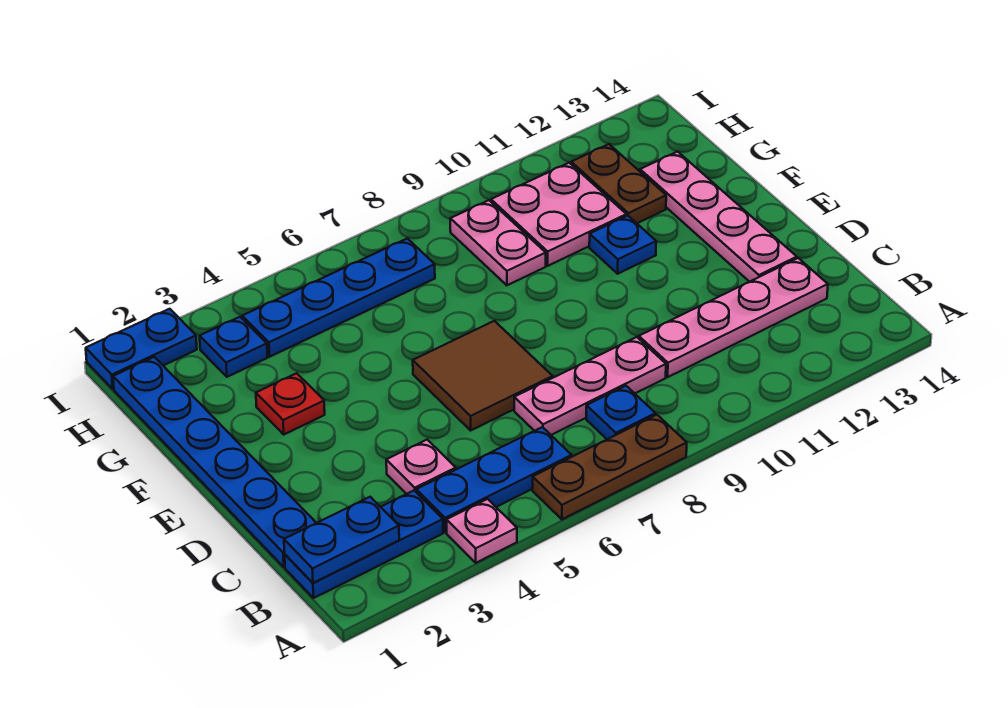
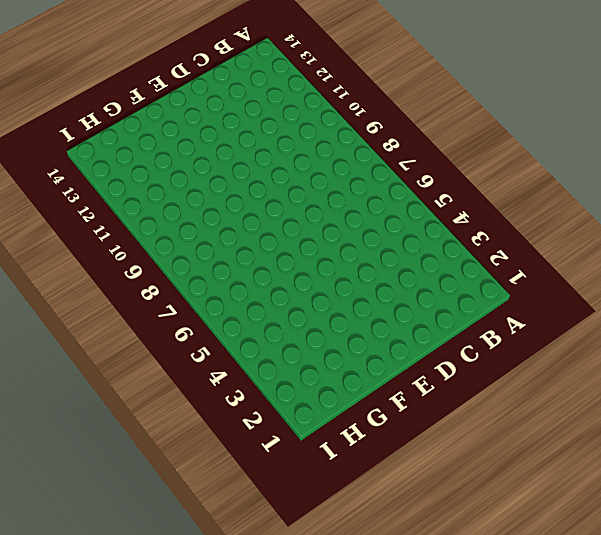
none -> pink plate A4 level 1
none -> brown plate A6:A8 level 1
none -> blue plate B1:B3 level 1

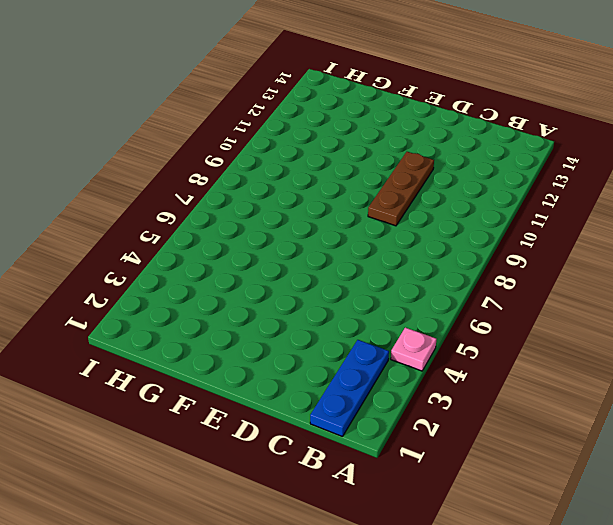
brown plate D9:D11 level 1 -> brown plate A6:A8 level 1
none -> blue plate B4:B6 level 1
none -> blue plate B8 level 1
none -> blue plate C1:H1 level 1

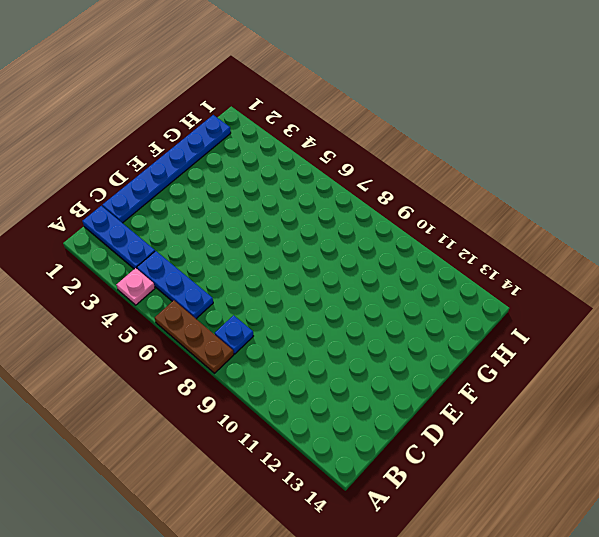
none -> pink plate C4 level 1
none -> pink plate C7:C9 level 1
none -> pink plate C10:C13 level 1

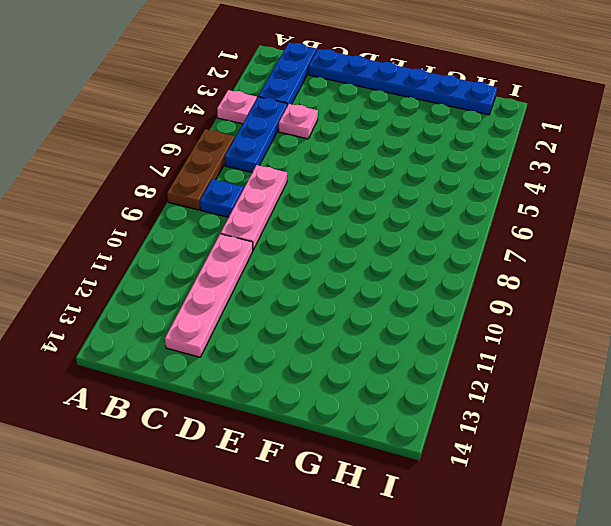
none -> brown tile D6:E7 level 1
none -> pink plate D13:G13 level 1
none -> red plate F3 level 1

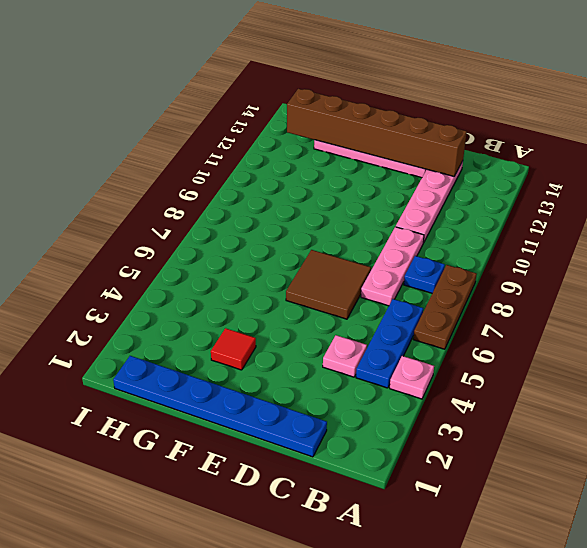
brown brick C13:H13 level 2 -> none
red tile F3 level 1 -> red plate F3 level 1
none -> blue plate B1:B3 level 1
none -> blue plate F11 level 1
none -> pink plate G9:H9 level 1

